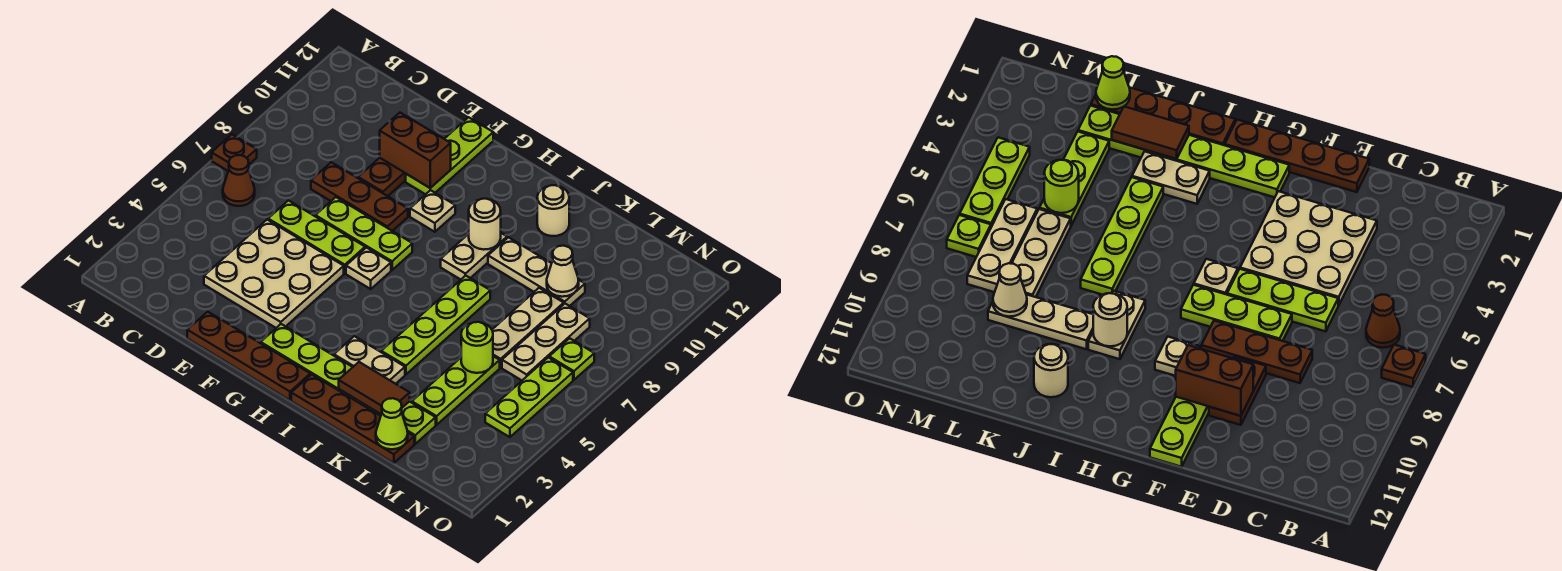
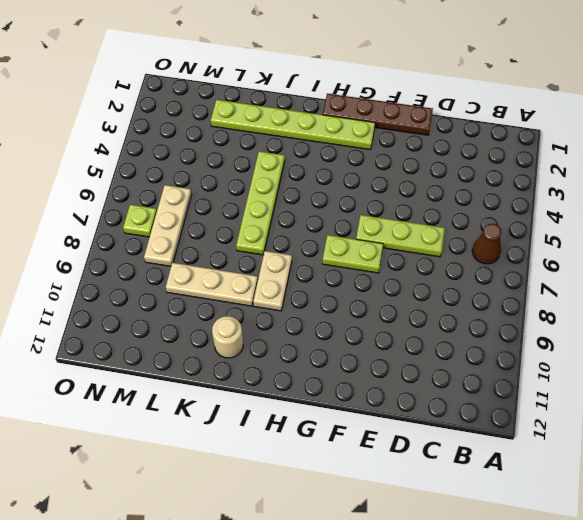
lime plate F7:G7 level 1 -> lime plate E7:G7 level 1
none -> brown plate A7 level 1
none -> tan plate D3:F5 level 1
none -> brown plate D8:F8 level 1

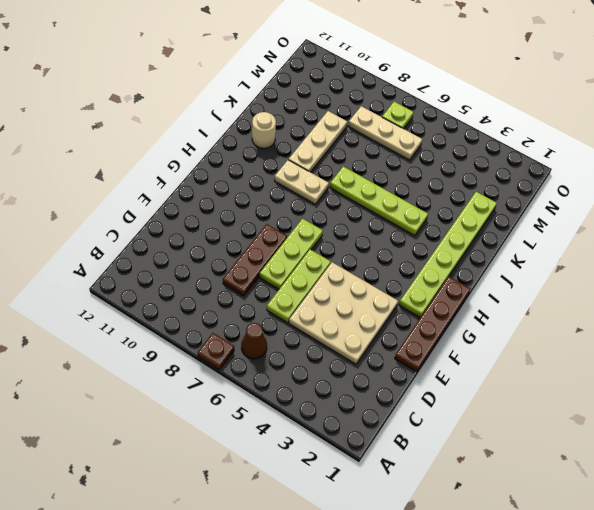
none -> brown plate E9:E10 level 1
none -> lime plate F10:F12 level 1
none -> tan plate G6 level 1

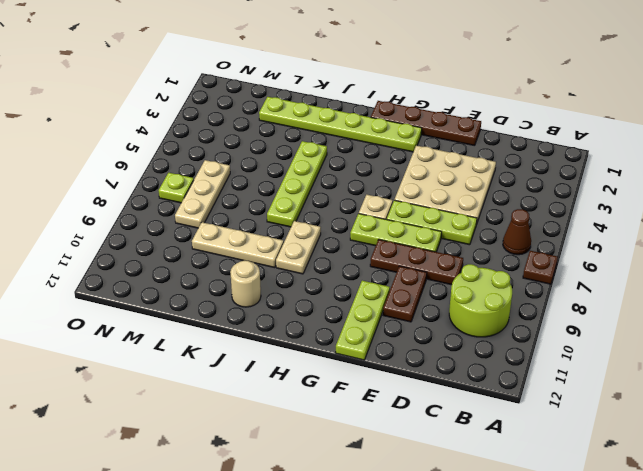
lime round brick B9:C10 level 1 -> none
none -> tan plate G9 level 1
none -> brown plate I1:L1 level 1
none -> tan plate I3:J3 level 1

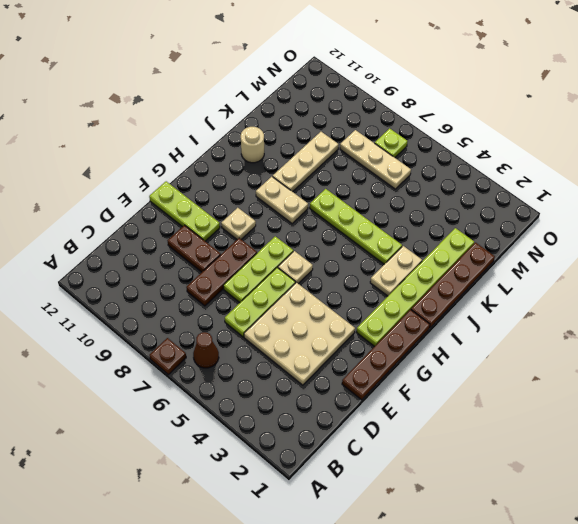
none -> lime plate L3:L5 level 1
none -> tan plate L6:L8 level 1
none -> lime plate N4:N6 level 1

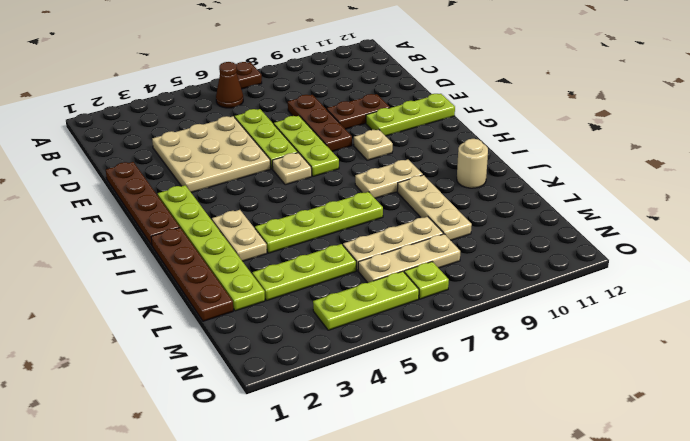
none -> brown brick E10:F10 level 2
none -> tan round brick I9 level 2
none -> brown tile J2:K2 level 2

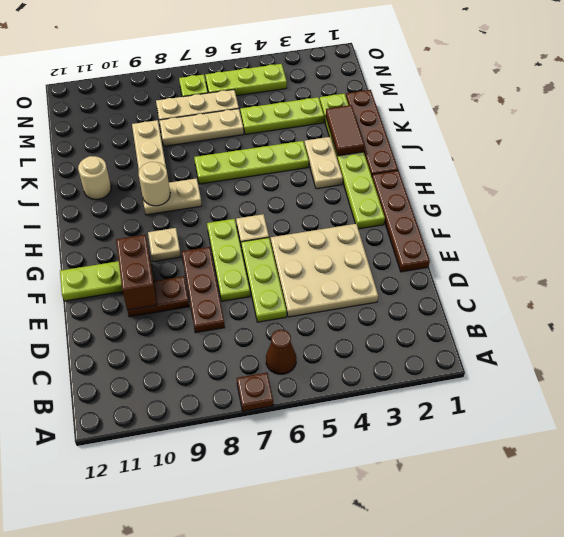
none -> lime cone L1 level 2
none -> lime round brick L5 level 2
none -> tan cone L9 level 2

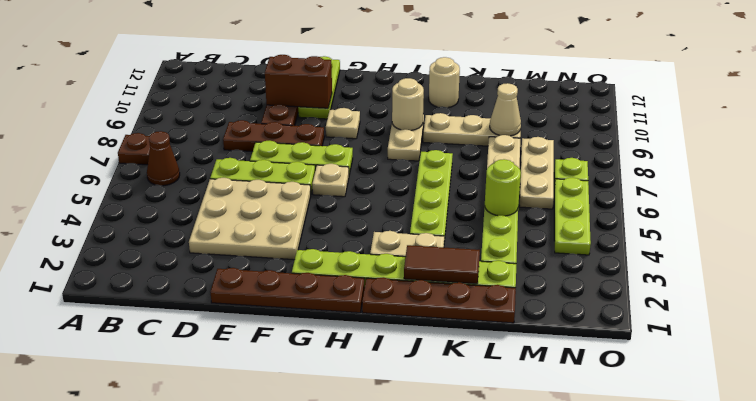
none -> lime cone L1 level 2

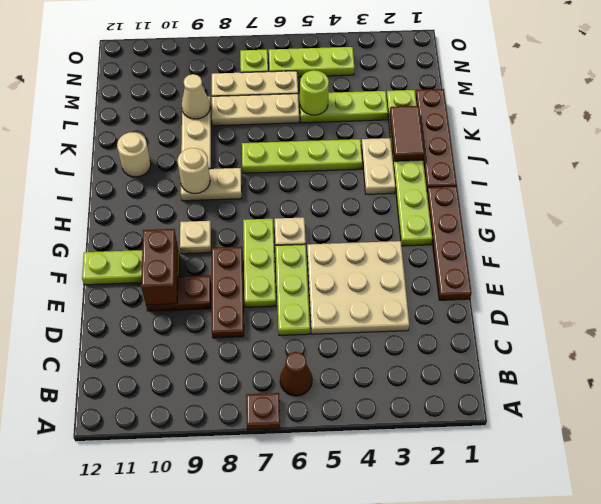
none -> lime cone L1 level 2

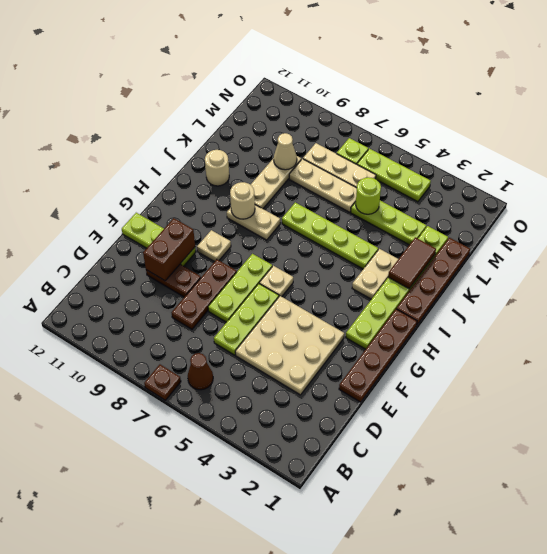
none -> lime cone L1 level 2

